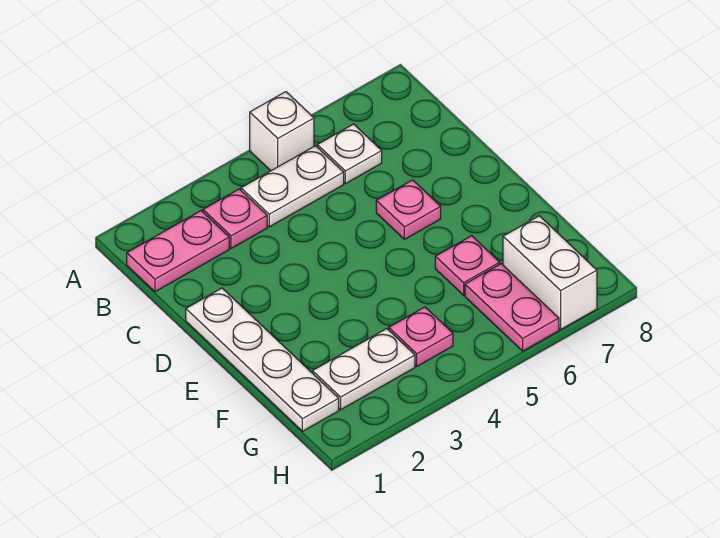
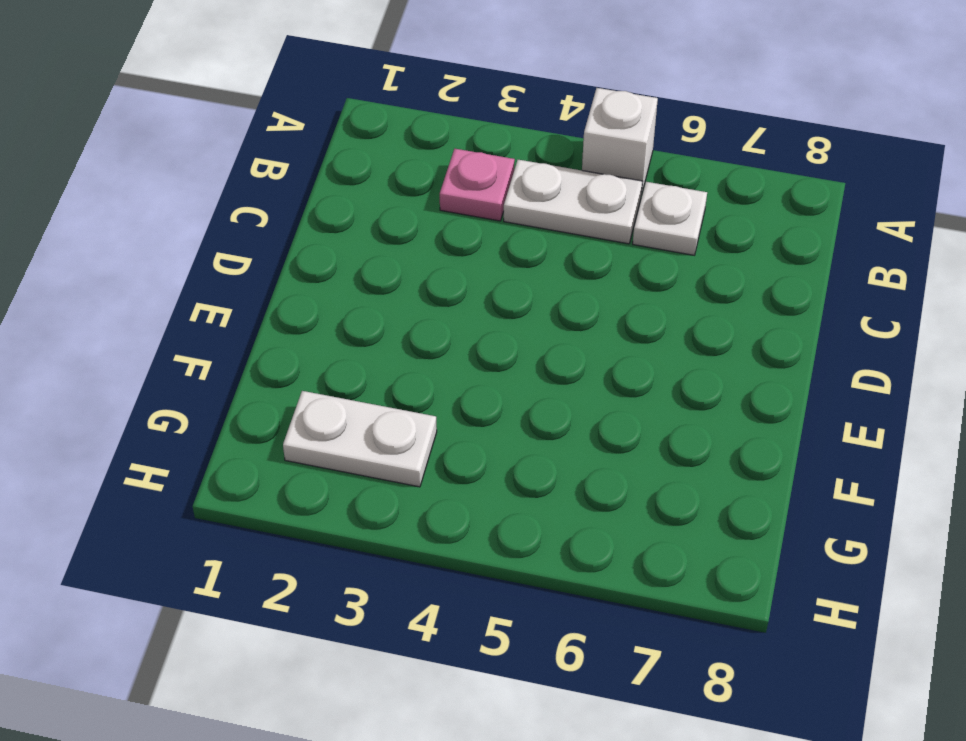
none -> pink plate B1:B2 level 1
none -> white plate D1:G1 level 1
none -> pink plate D6 level 1

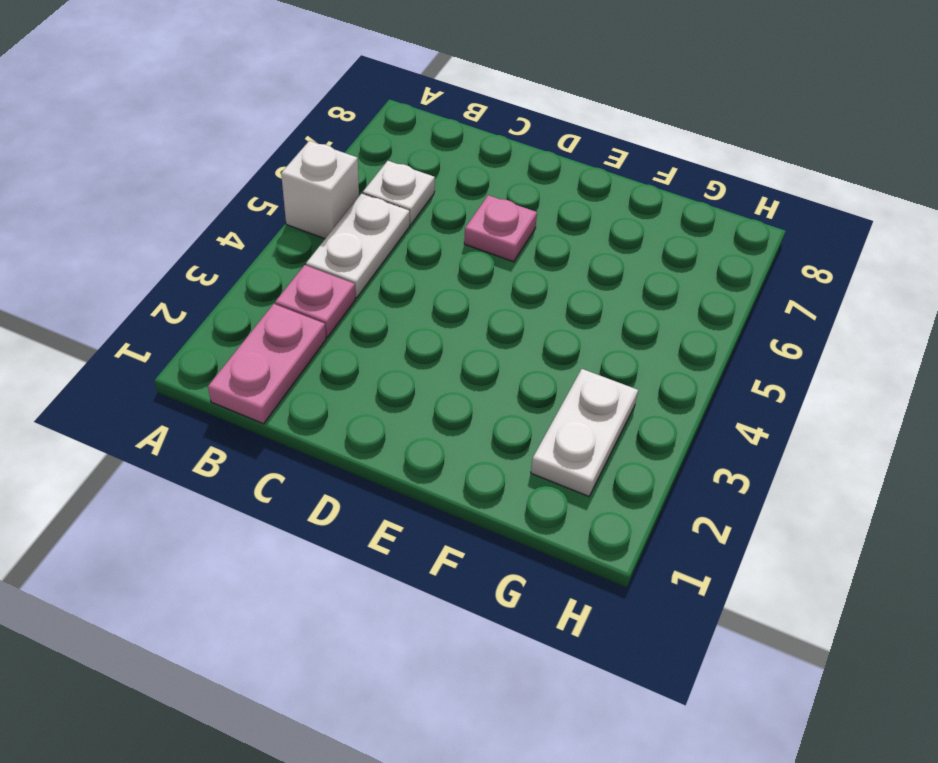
none -> white plate D1:G1 level 1
none -> pink plate F6 level 1
none -> pink plate G4 level 1

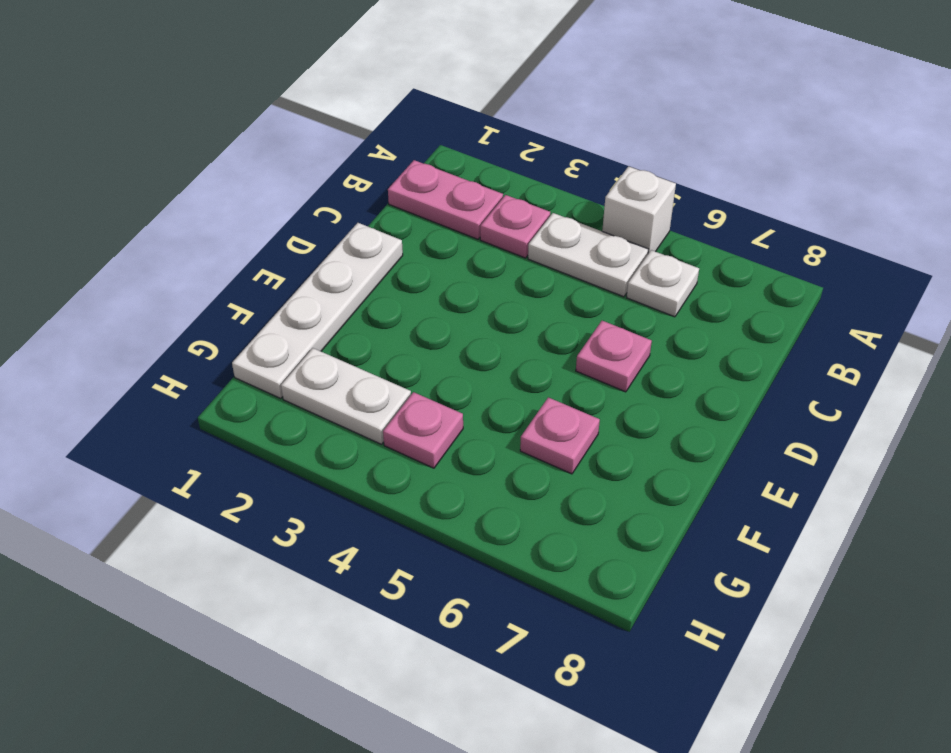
none -> pink plate G6:H6 level 1
none -> white brick G7:H7 level 1

